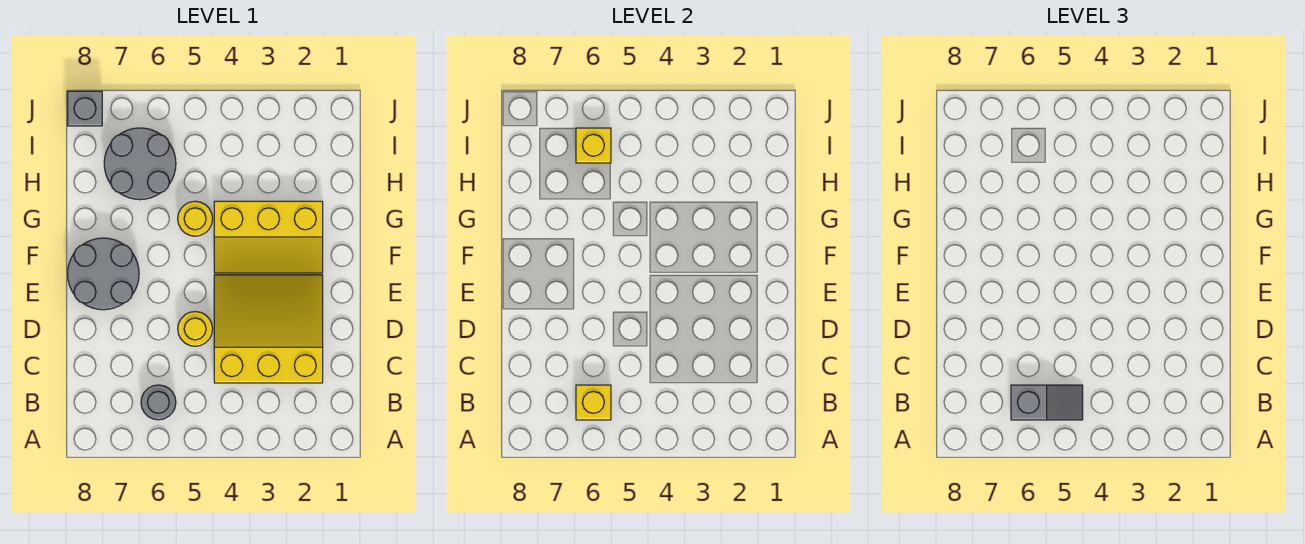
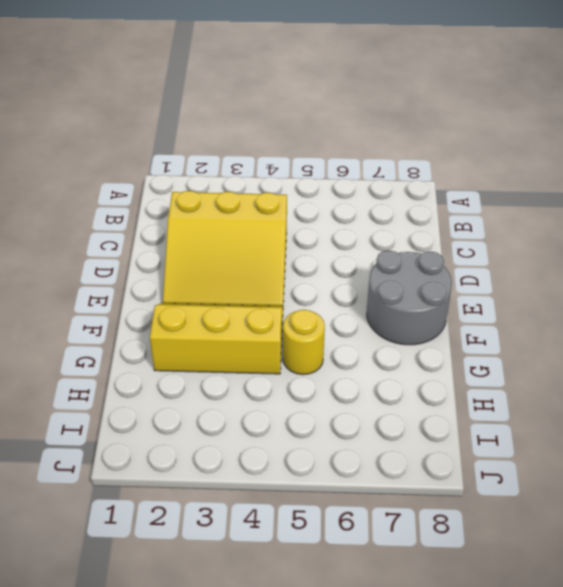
none -> grey round brick B6 level 1
none -> yellow round brick D5 level 1

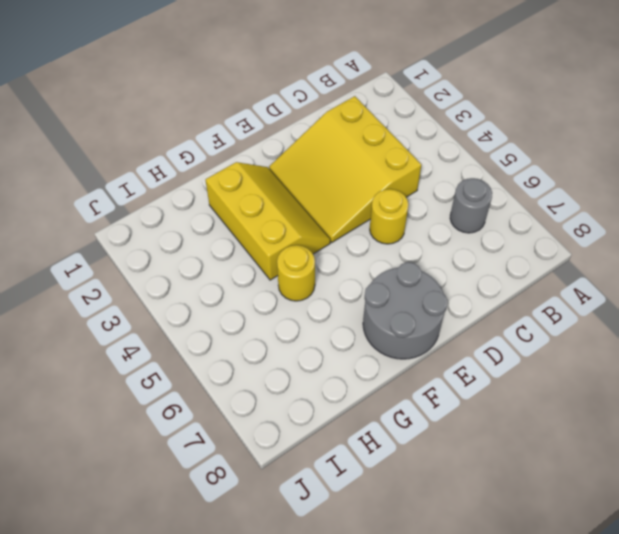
none -> grey round brick H6:I7 level 1
none -> grey brick J8 level 1

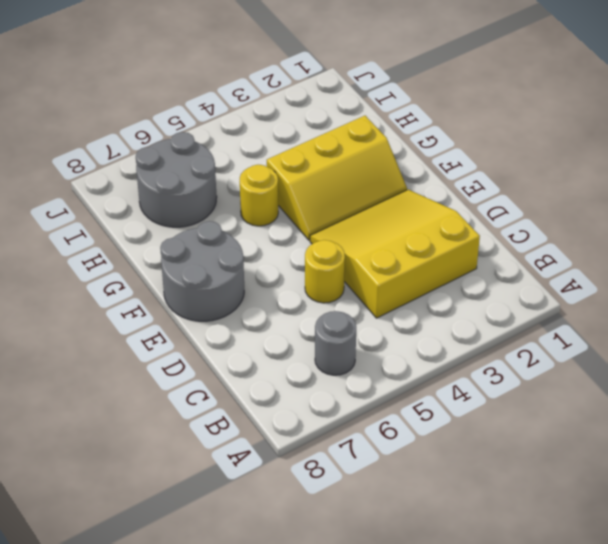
none -> grey brick J8 level 1
none -> yellow brick B6 level 2

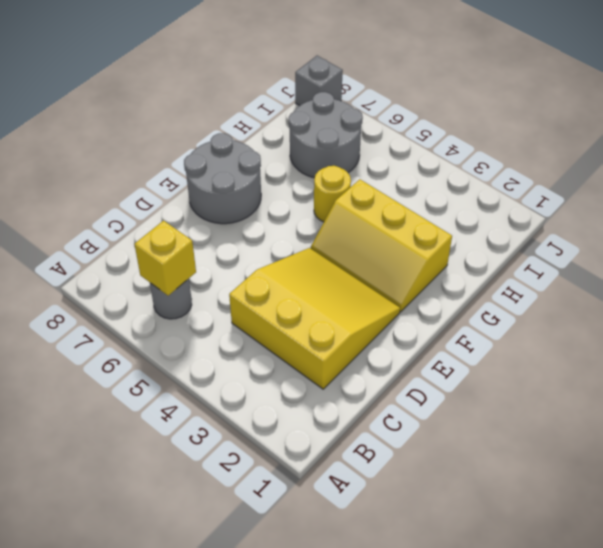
none -> yellow round brick D5 level 1
none -> yellow brick I6 level 2

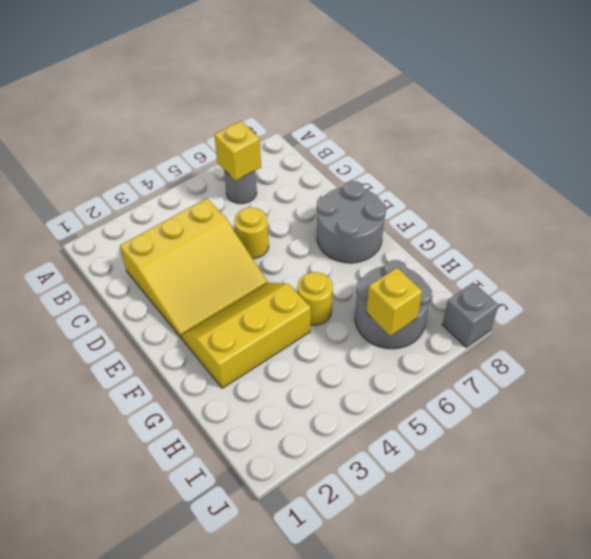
none -> grey slope B5:B6 level 3 top 6

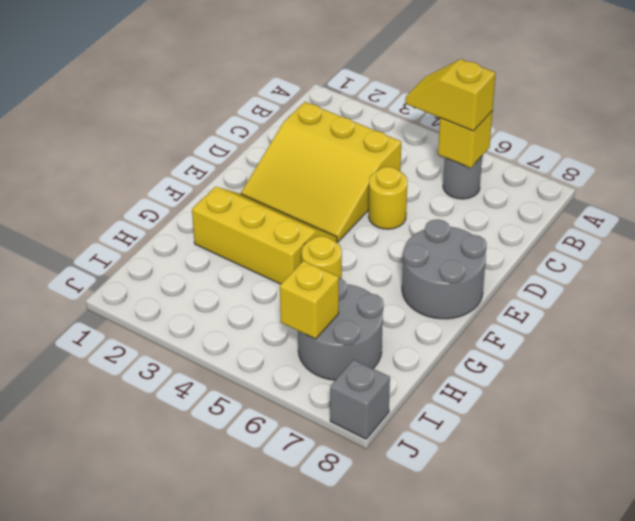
yellow slope B5:B6 level 3 top 6 -> grey slope B5:B6 level 3 top 6

